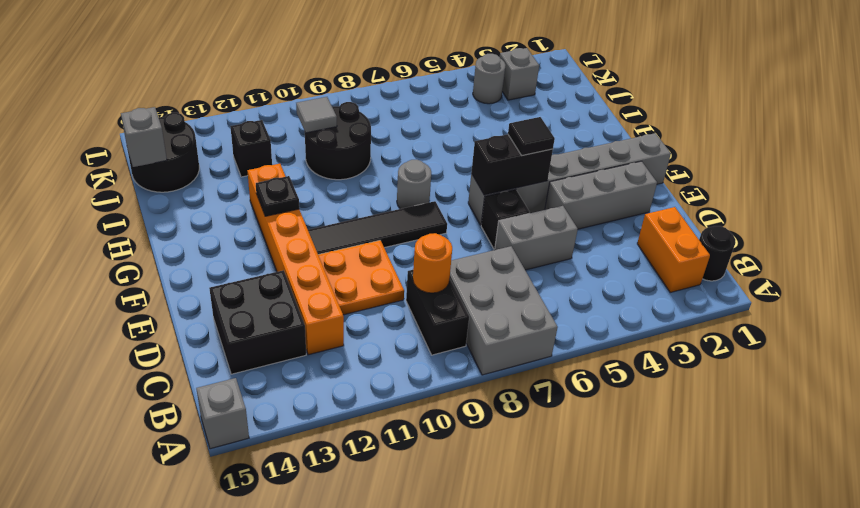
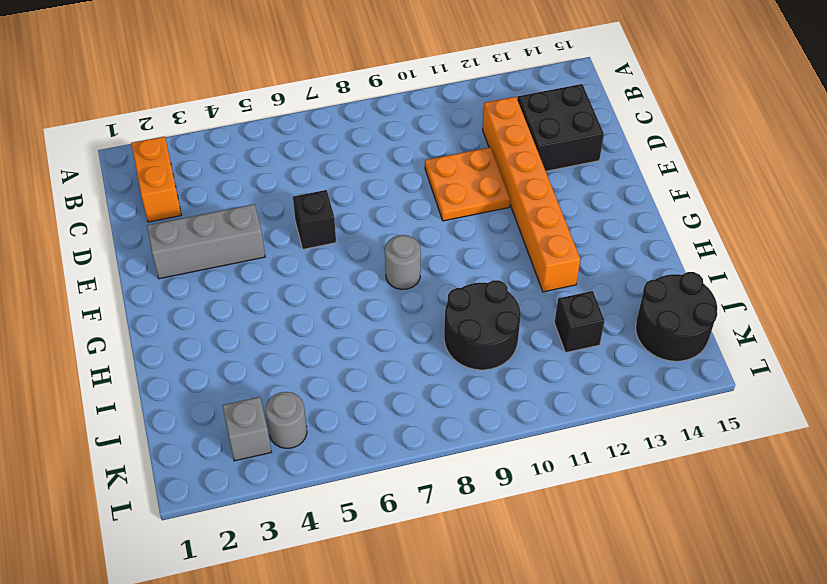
none -> grey brick A7:C8 level 1
none -> grey brick A15 level 1
none -> black round brick B1 level 1

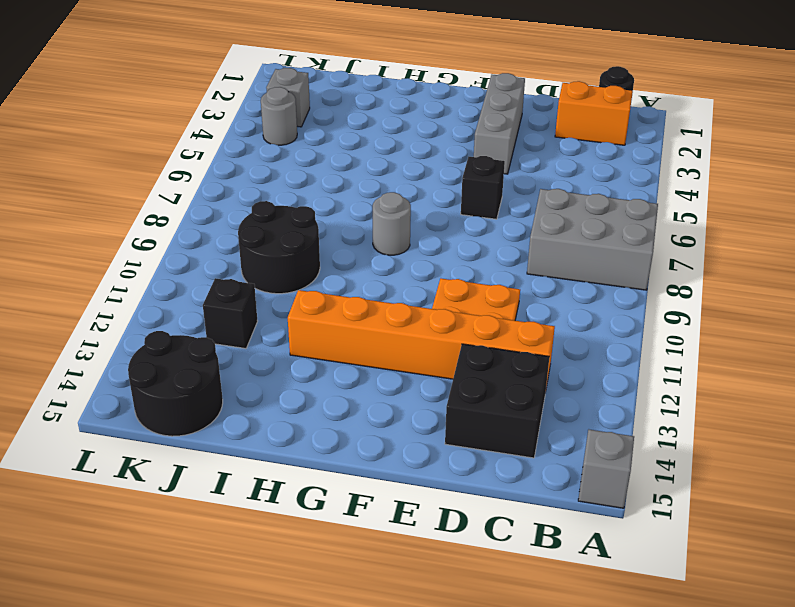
none -> black brick B9:C9 level 1
none -> grey brick D5:D6 level 1
none -> grey brick F1:F6 level 1

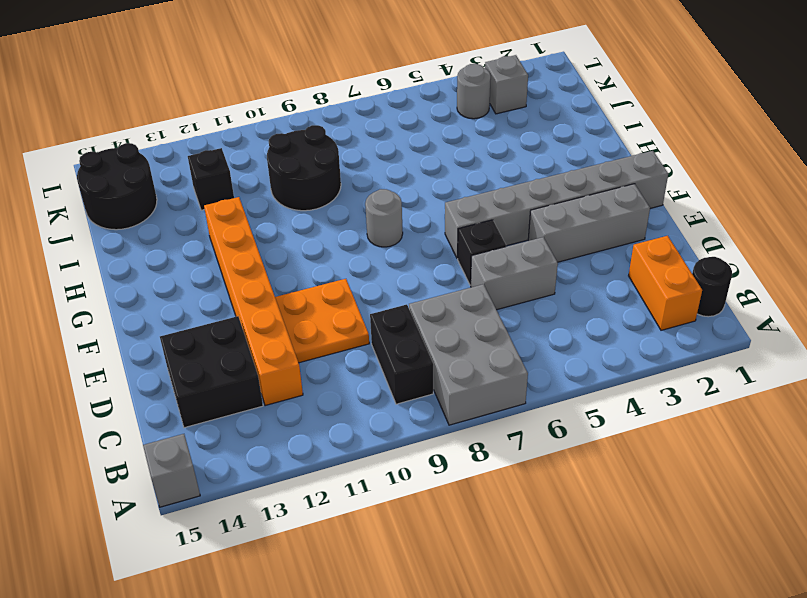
none -> black tile F8:F11 level 1
none -> orange round brick C9 level 2
none -> black brick F5:F6 level 2

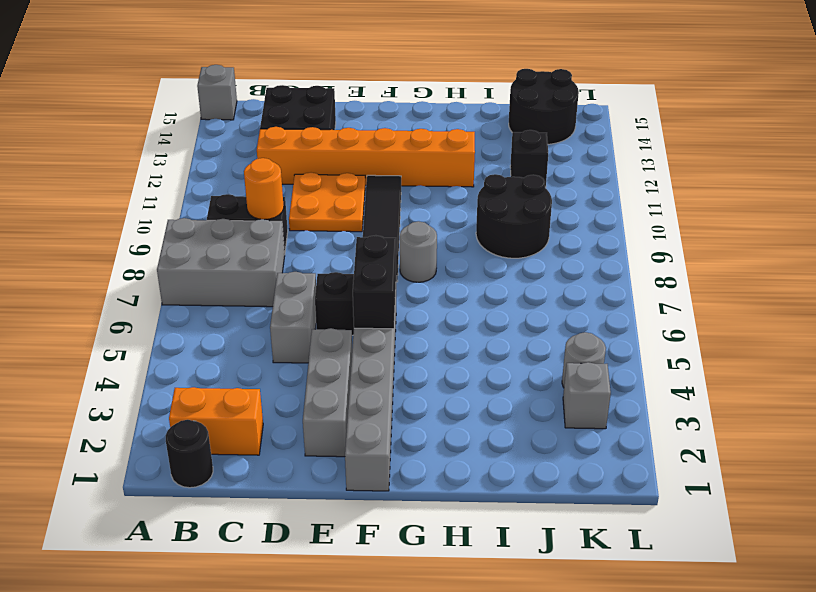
none -> black plate G12 level 2
none -> grey tile J10 level 2
none -> grey brick J15 level 2

